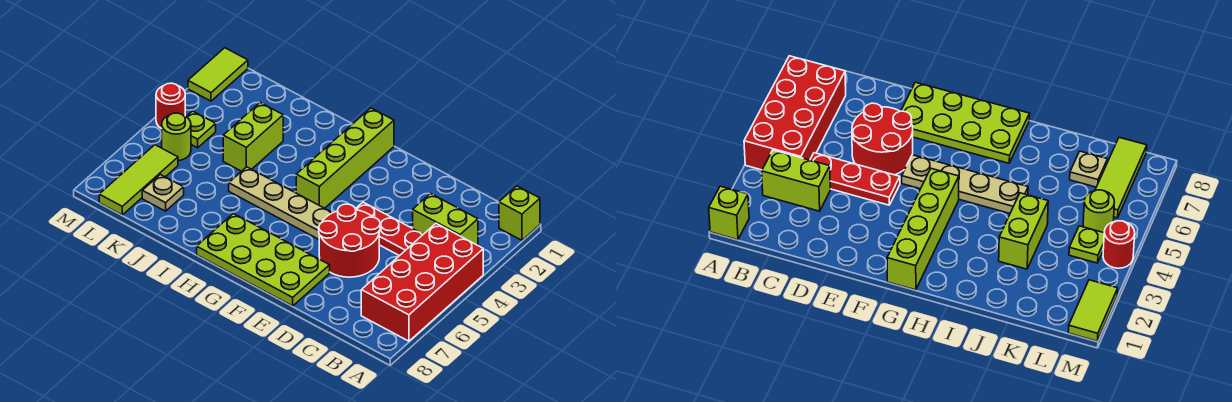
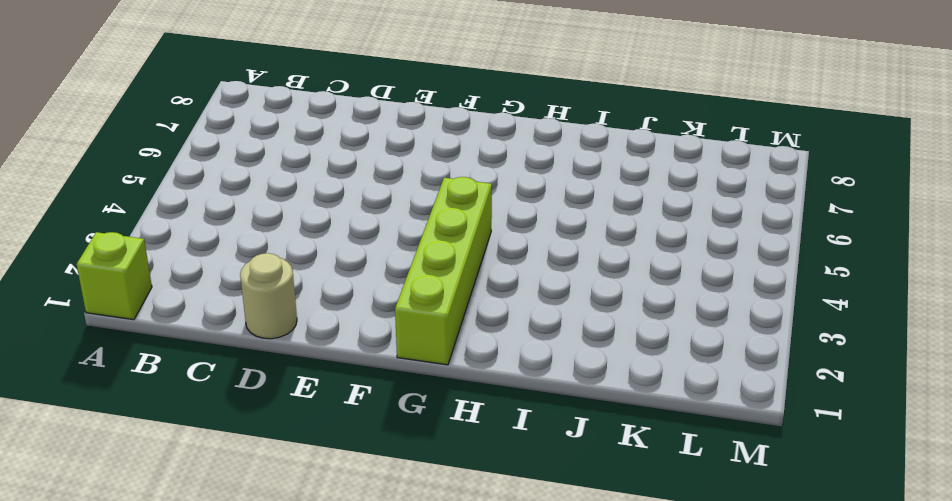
tan round brick D1 level 1 -> none
none -> red brick A4:B7 level 1
none -> lime brick B3:C3 level 1
none -> red plate C4:E4 level 1

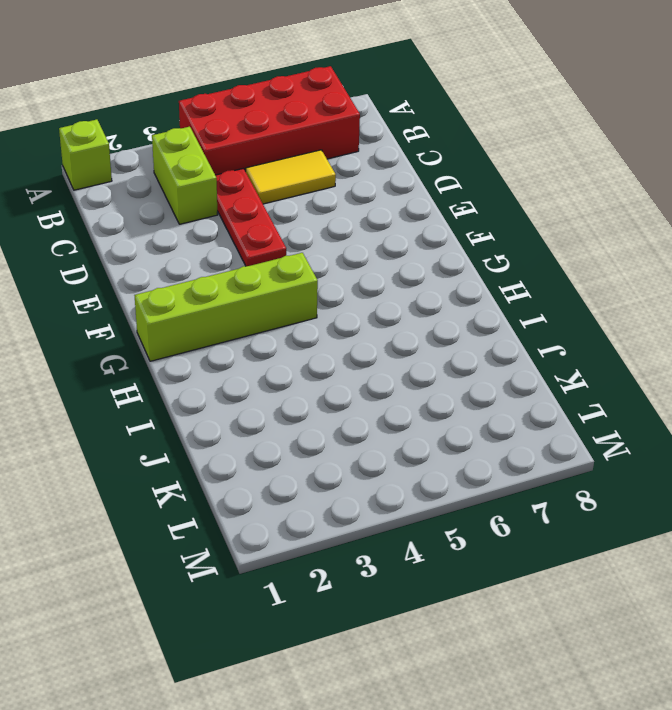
yellow tile C5:C6 level 1 -> none
none -> red round brick D5:E6 level 1
none -> lime plate E7:H8 level 1
none -> tan plate F5:I5 level 1

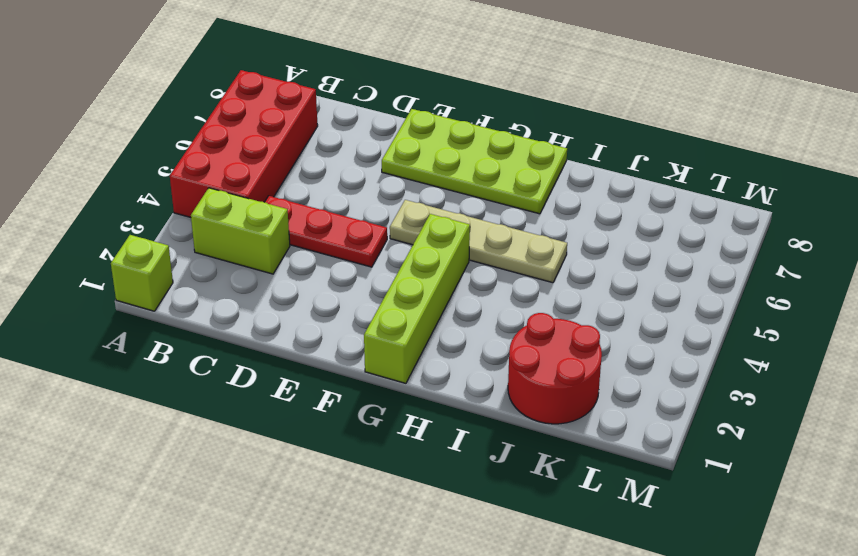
red round brick J1:K2 level 1 -> red round brick D5:E6 level 1
none -> lime brick J3:J4 level 1
none -> tan plate K7 level 1
none -> lime plate L4 level 1

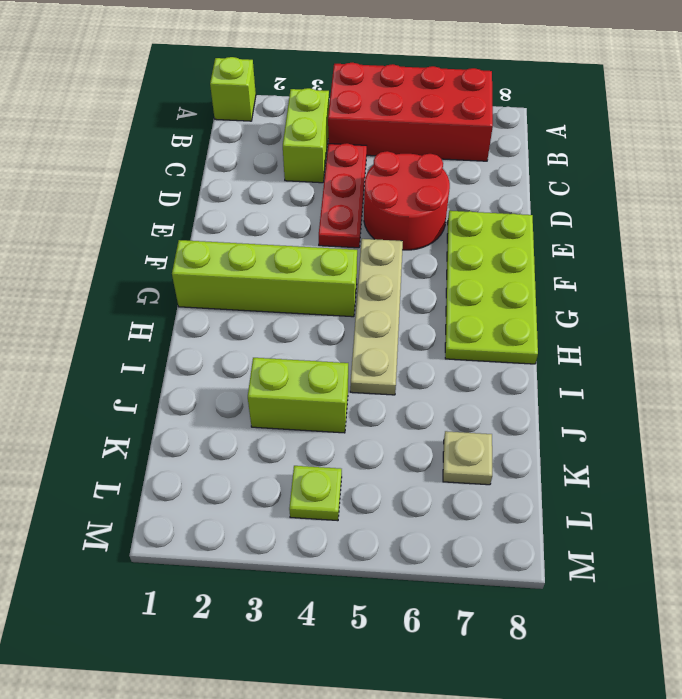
none -> lime round brick L5 level 1
none -> lime tile L6:L8 level 1
none -> lime tile M1:M2 level 1

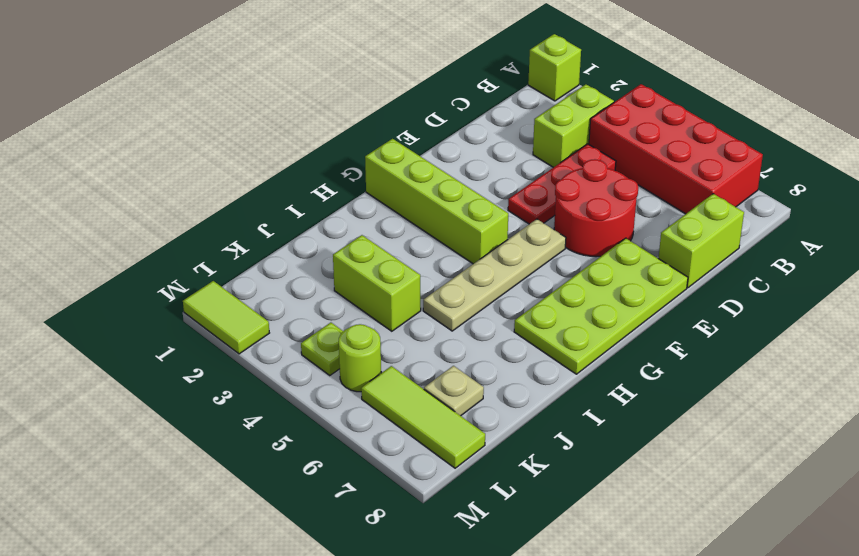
lime brick C8:D8 level 1 -> none
none -> red round brick M4 level 1

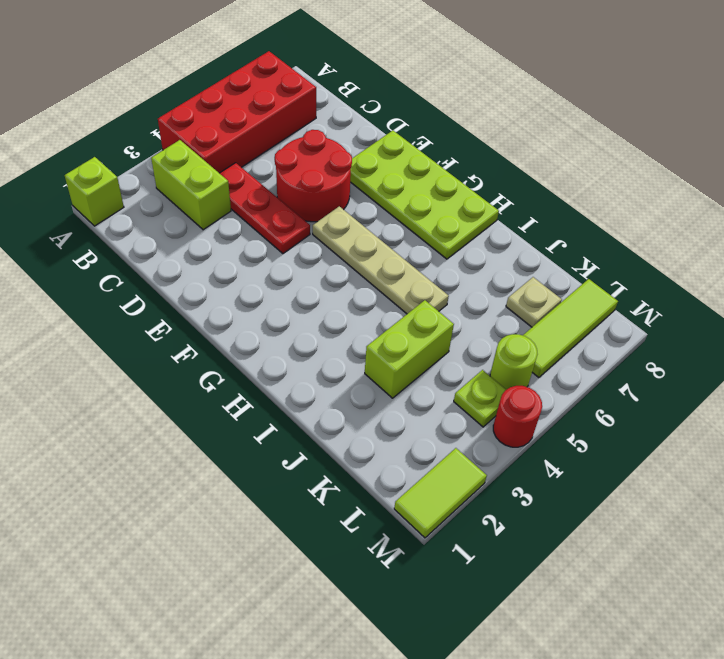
none -> lime brick G1:G4 level 1

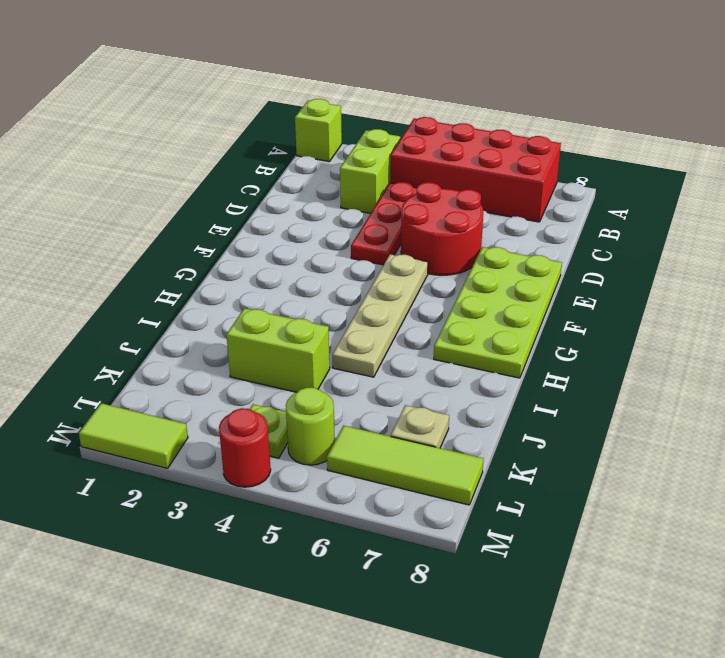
none -> lime brick G1:G4 level 1

